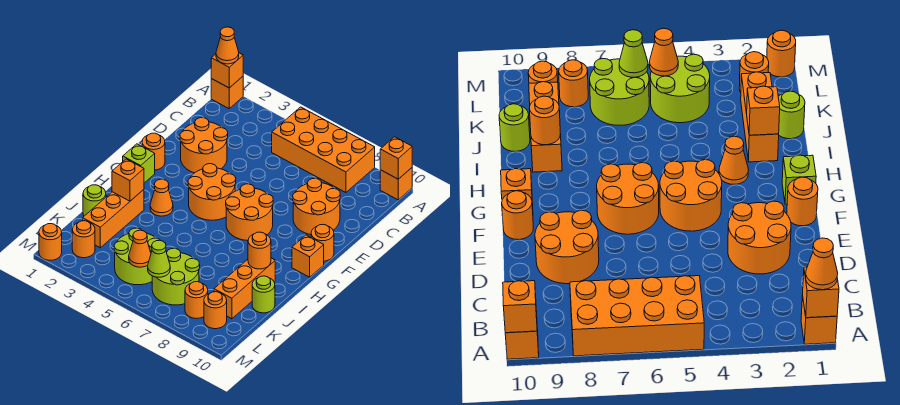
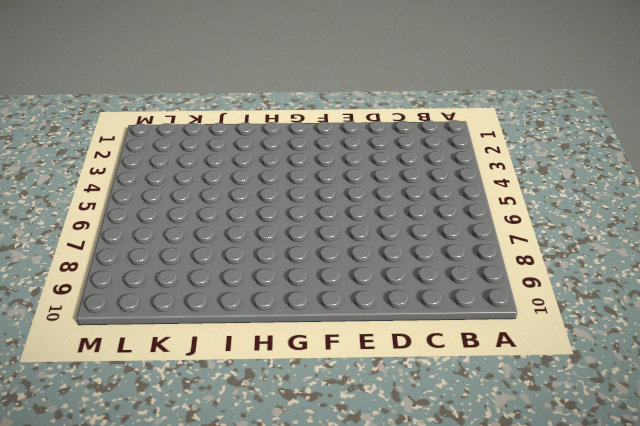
none -> orange brick A1 level 1
none -> orange brick A5:B8 level 1
none -> orange brick A10 level 1

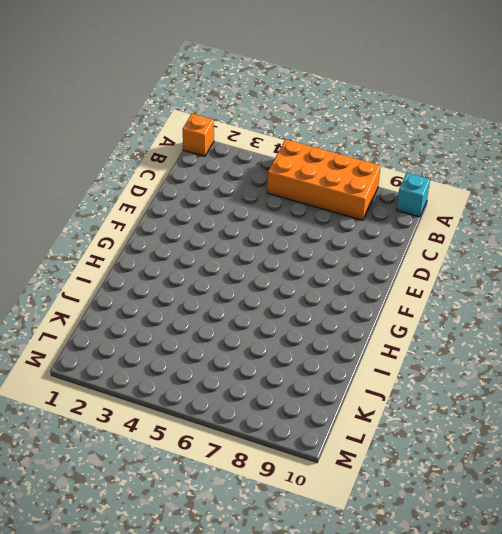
cyan brick A10 level 1 -> orange brick A10 level 1
none -> orange round brick D2:E3 level 1
none -> orange round brick D8:E9 level 1
none -> orange round brick F1 level 1

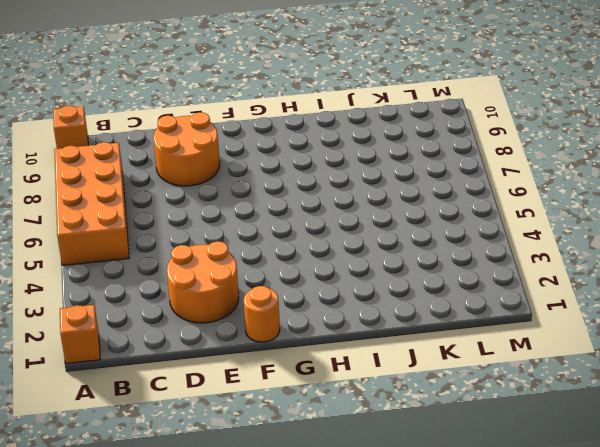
none -> orange round brick F4:G5 level 1
none -> orange round brick F6:G7 level 1
none -> orange round brick F10 level 1

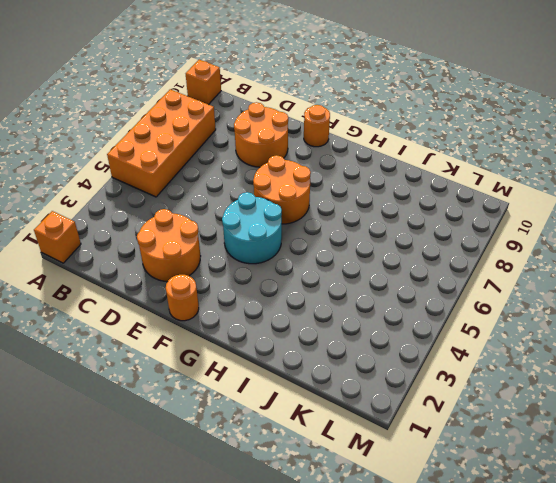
cyan round brick F4:G5 level 1 -> orange round brick F4:G5 level 1
none -> lime brick G1 level 1
none -> orange brick G10 level 1
none -> orange cone H3 level 1

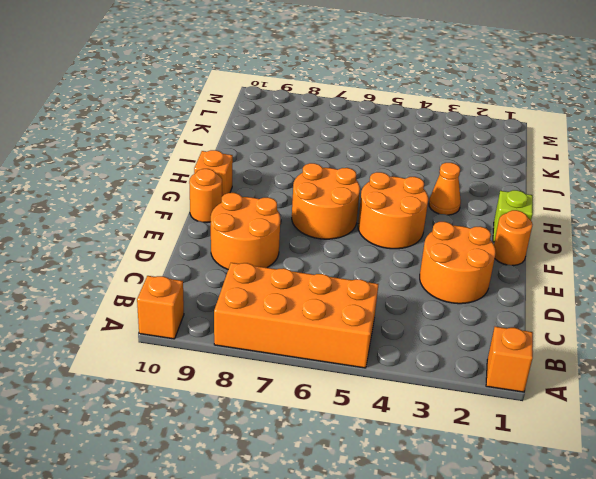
none -> orange brick I2:K2 level 1
none -> orange brick I9:K9 level 1
none -> lime round brick J1 level 1

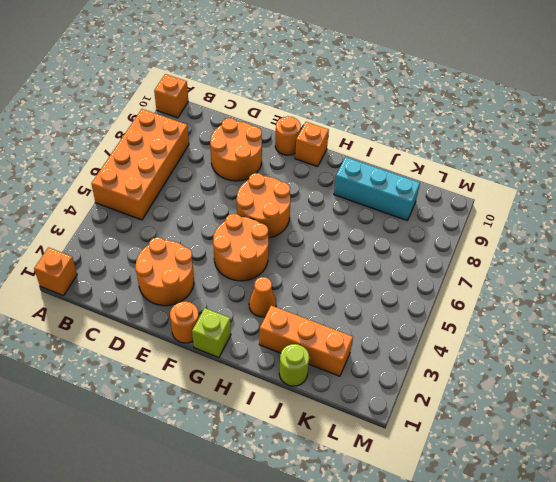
cyan brick I9:K9 level 1 -> orange brick I9:K9 level 1
none -> lime round brick J10 level 1
none -> lime round brick K4:L5 level 1
none -> lime round brick K6:L7 level 1

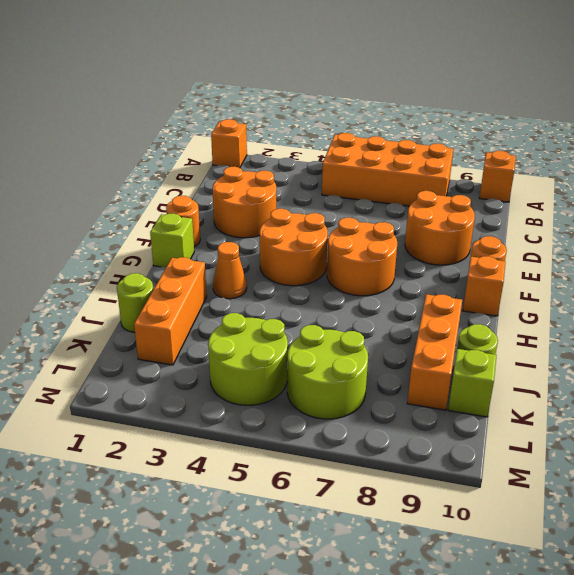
lime brick K10 level 1 -> none
none -> orange round brick L2 level 1
none -> orange round brick L8 level 1
none -> orange round brick L9 level 1

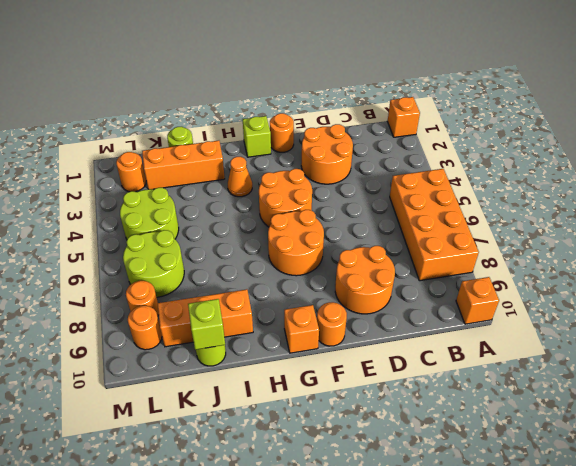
lime brick J10 level 2 -> none
none -> orange round brick M1 level 1
none -> orange brick A1 level 2
none -> orange brick A10 level 2

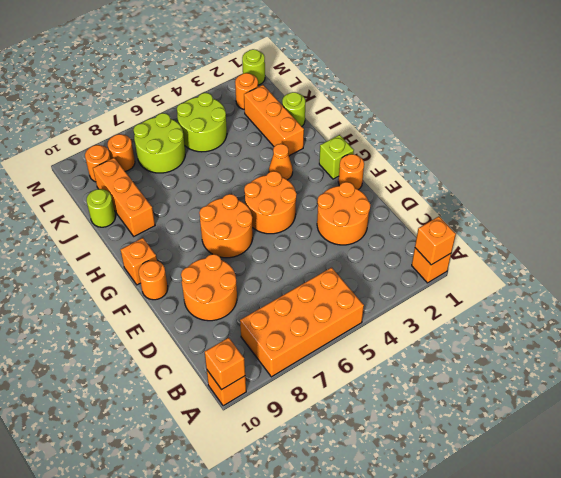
lime round brick M1 level 1 -> orange round brick M1 level 1
none -> orange brick I2 level 2
none -> orange round brick I9 level 2
none -> orange cone L5 level 2

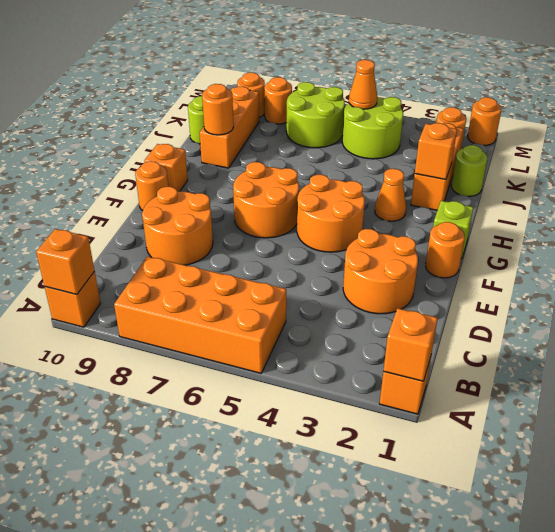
none -> lime cone L6 level 2
none -> orange cone A1 level 3

